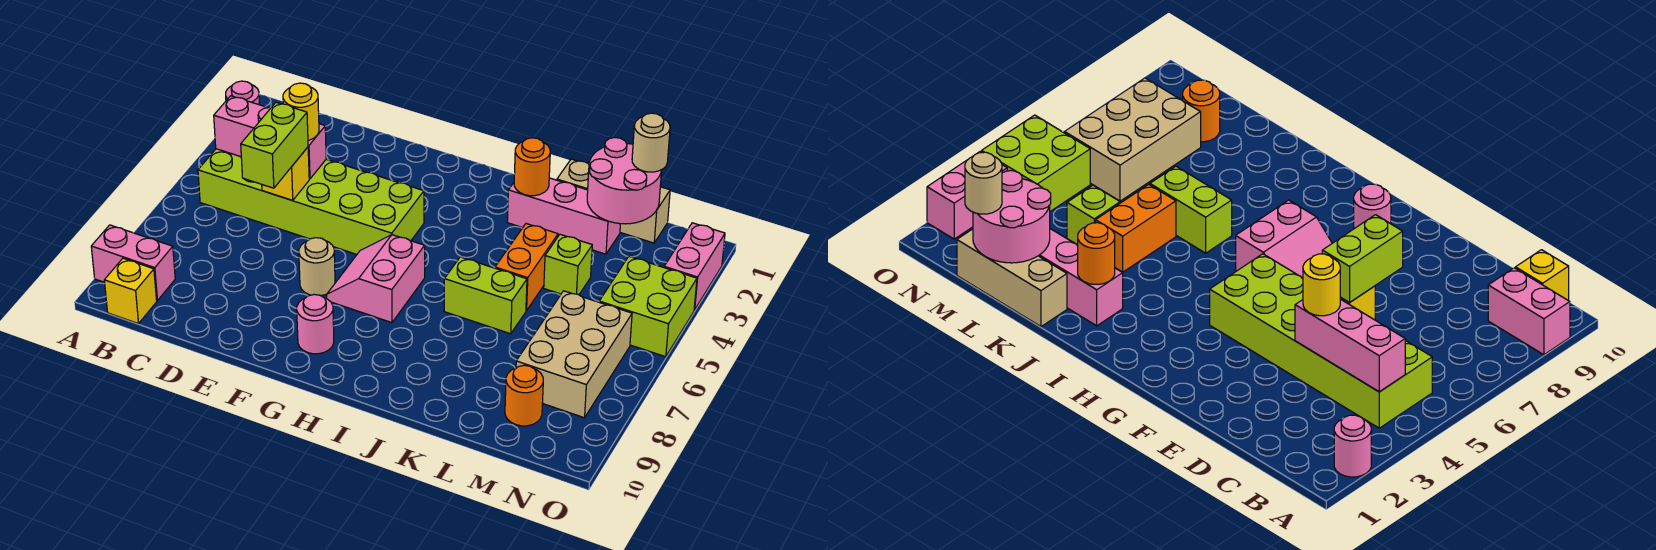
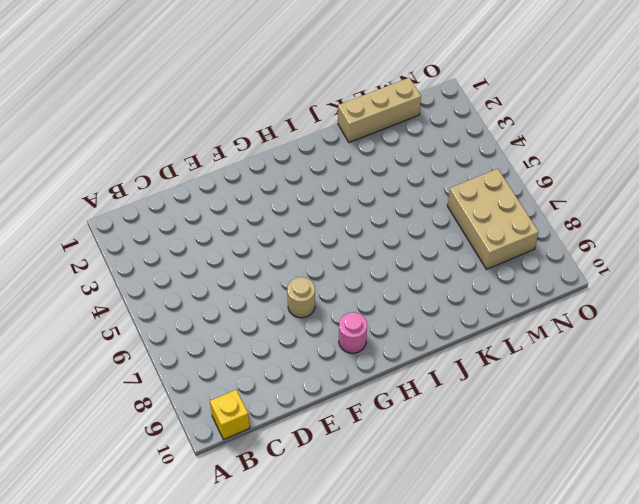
none -> pink round brick A2 level 1
none -> pink brick A9:B9 level 1
none -> lime brick B4:G5 level 1

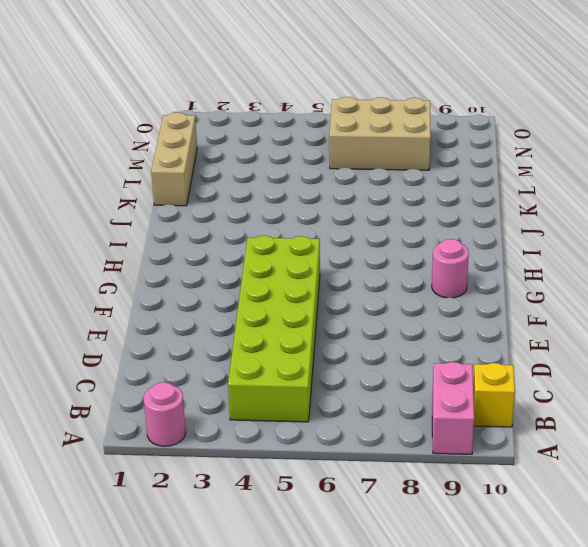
none -> tan round brick F7 level 1
none -> pink slope G6:H7 level 1 top H
none -> pink brick J2:L2 level 1

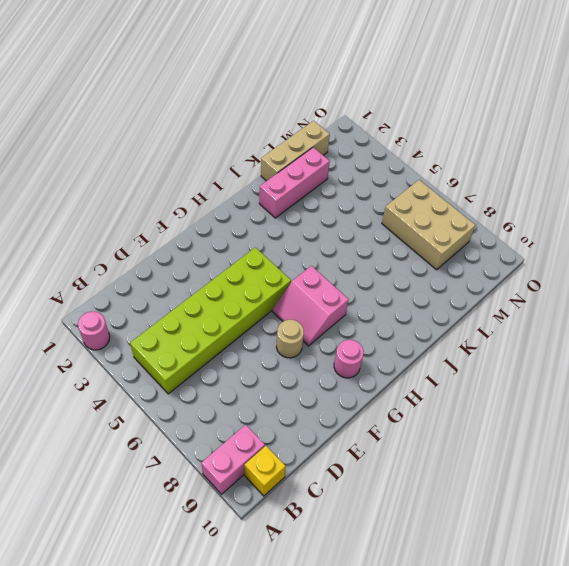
none -> lime brick J6:K6 level 1
none -> orange brick K4:K5 level 1
none -> lime brick L4 level 1

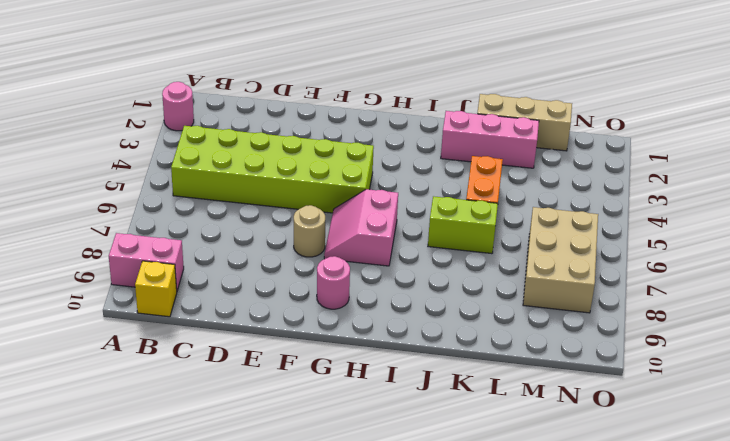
none -> lime brick L4 level 1
none -> orange round brick M9 level 1
none -> lime brick N4:O5 level 1

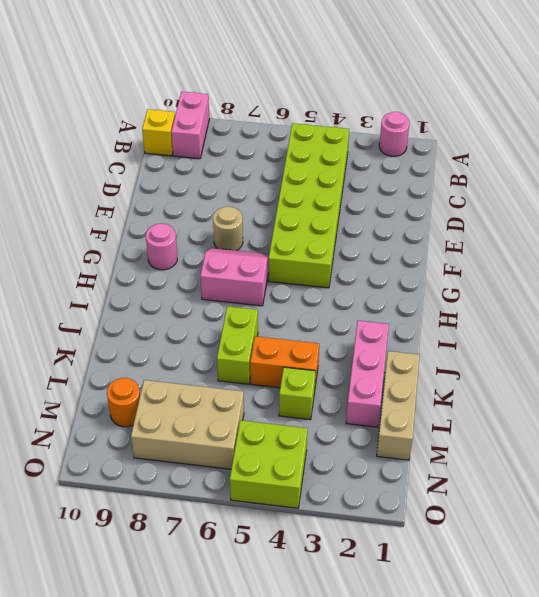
none -> pink brick O2:O3 level 1
none -> pink brick B4:D4 level 2
none -> yellow brick D5 level 2

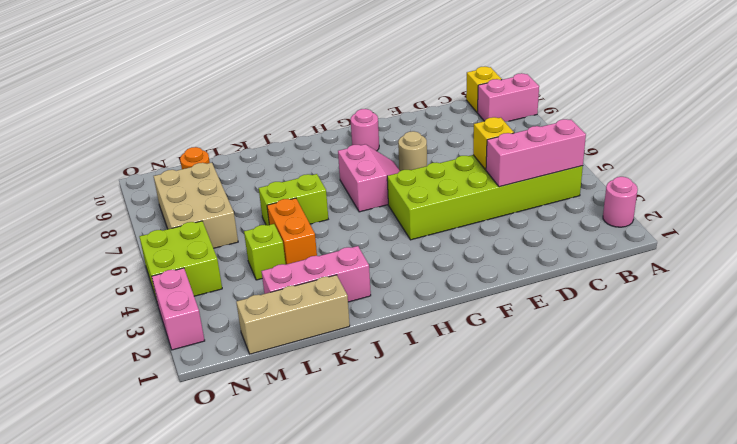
none -> orange round brick J2 level 2
none -> pink round brick L1:M2 level 2
none -> yellow round brick D4 level 3

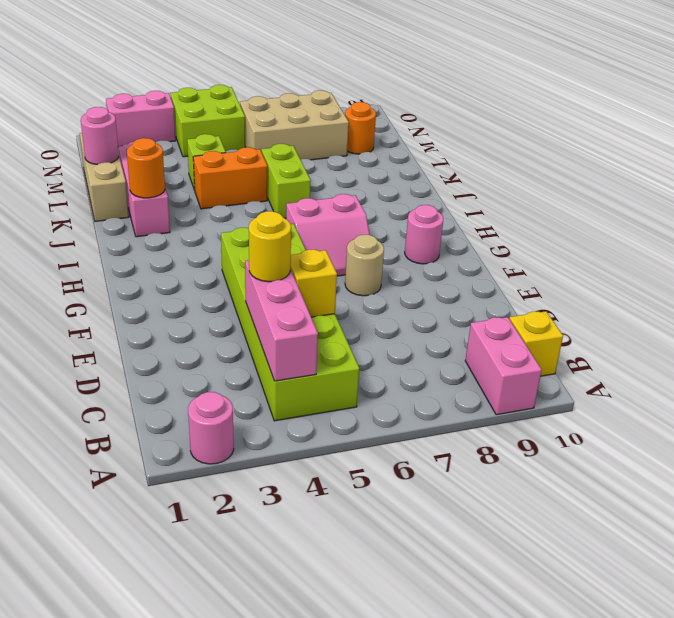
pink round brick L1 level 2 -> pink round brick L1:M2 level 2
none -> lime brick D5:D6 level 3
none -> tan round brick M1 level 3

